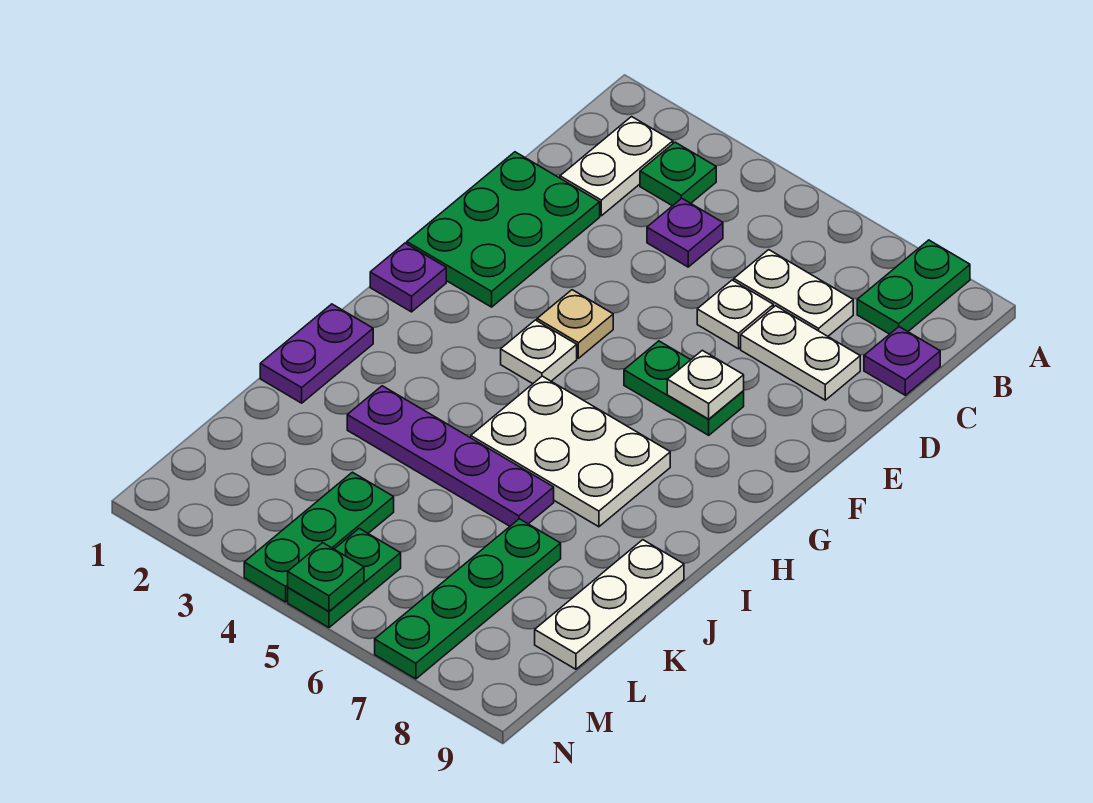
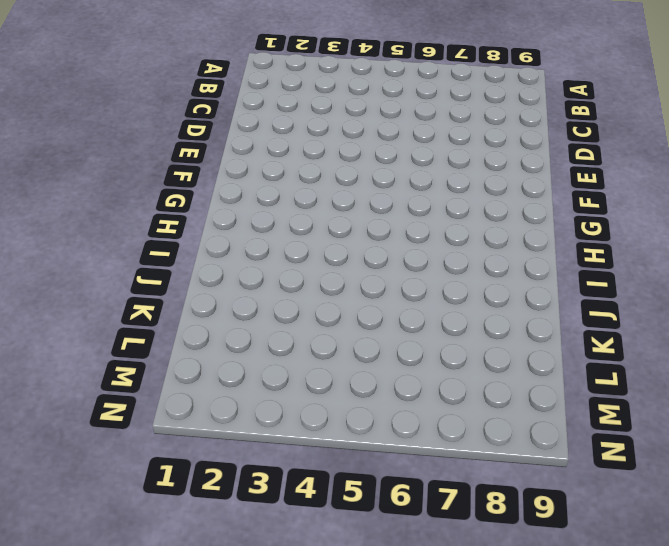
none -> green plate A8:B8 level 1
none -> white plate B2:C2 level 1
none -> green plate B3 level 1

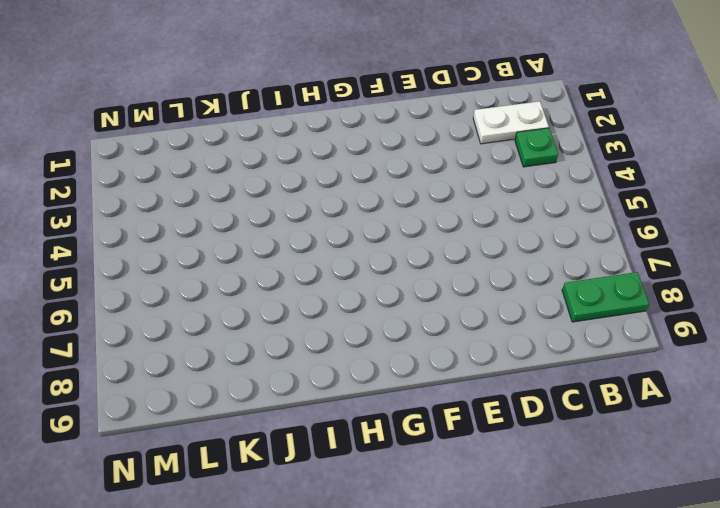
none -> purple plate C4 level 1
none -> white plate C6:C7 level 1
none -> purple plate C9 level 1

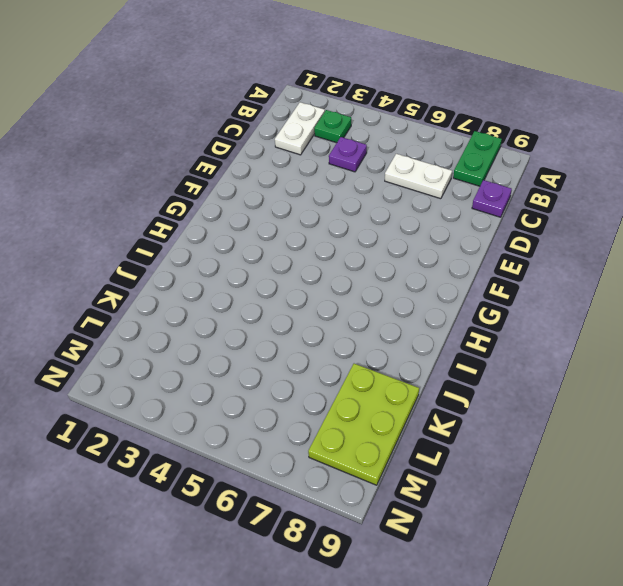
lime plate K8:M9 level 1 -> white plate J9:L9 level 1
none -> green plate D1:F2 level 1
none -> white plate D6 level 1
none -> white plate D7:D8 level 1

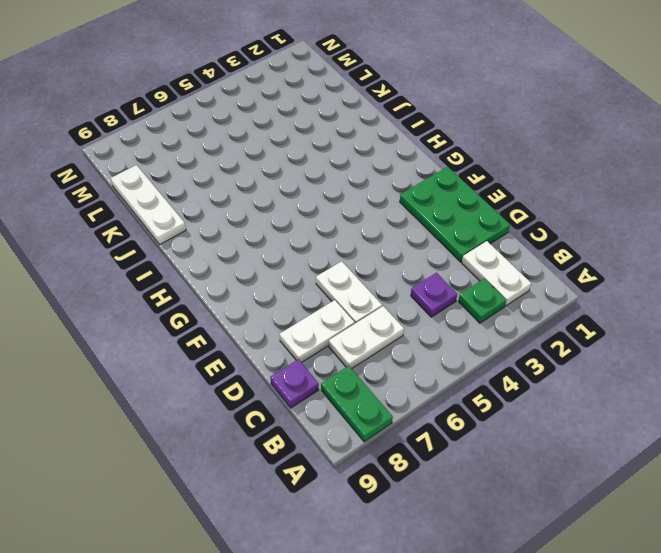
white plate D6:E6 level 1 -> white plate D6 level 1
none -> tan plate F4 level 1
none -> green plate F6:F7 level 1
none -> purple plate G1 level 1

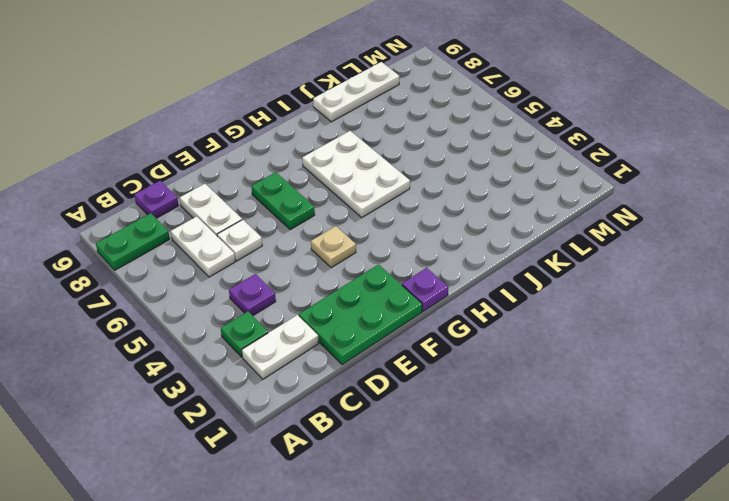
none -> white plate G4 level 1
none -> purple plate I1:J1 level 1
none -> purple plate J3:J6 level 1

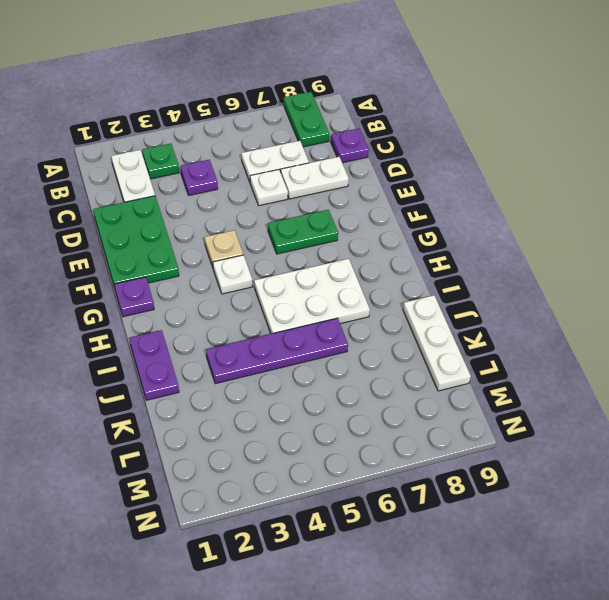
none -> green plate K7:N7 level 1
none -> green plate L4:N4 level 1
none -> green plate M5:N5 level 1

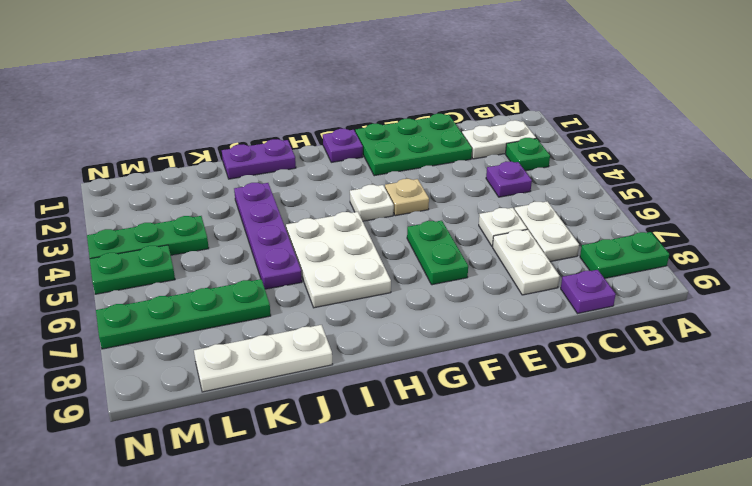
none -> white plate F7 level 2
none -> green plate N5 level 2

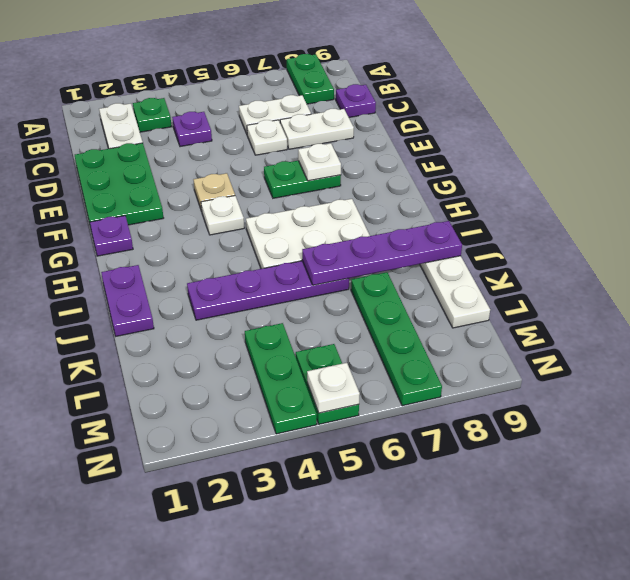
purple plate J6:J9 level 2 -> none
white plate N5 level 2 -> green plate N5 level 2

